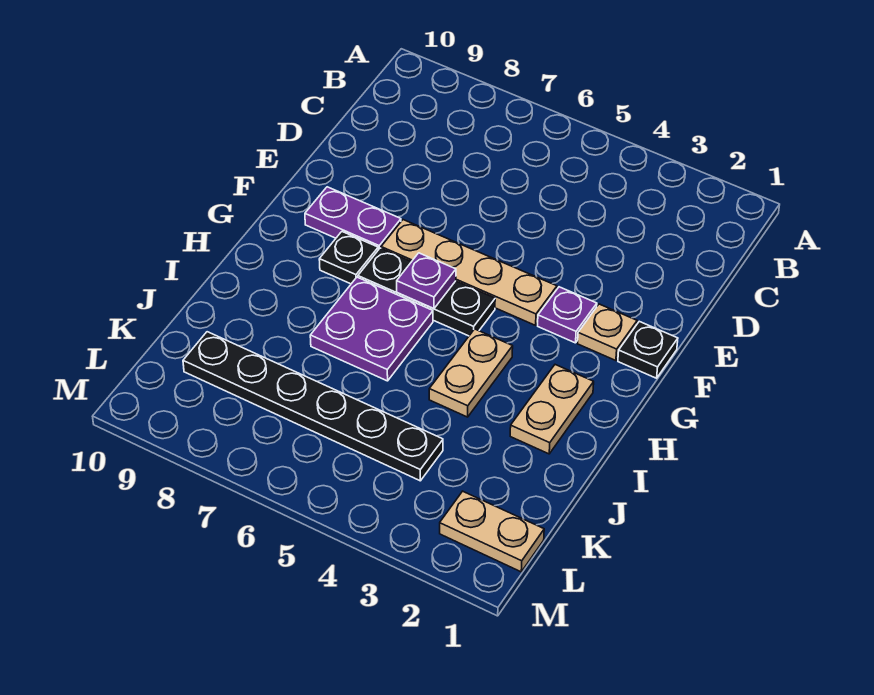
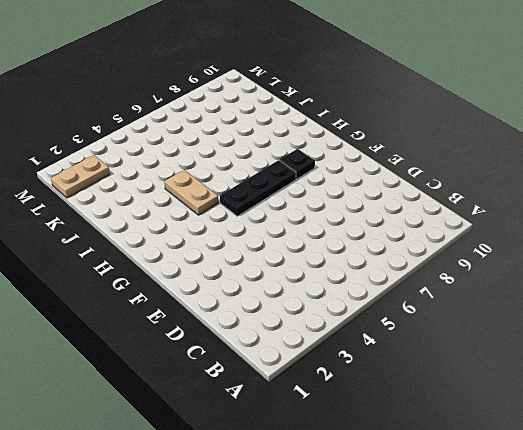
none -> black plate F1 level 1
none -> tan plate F2 level 1
none -> purple plate F3 level 1

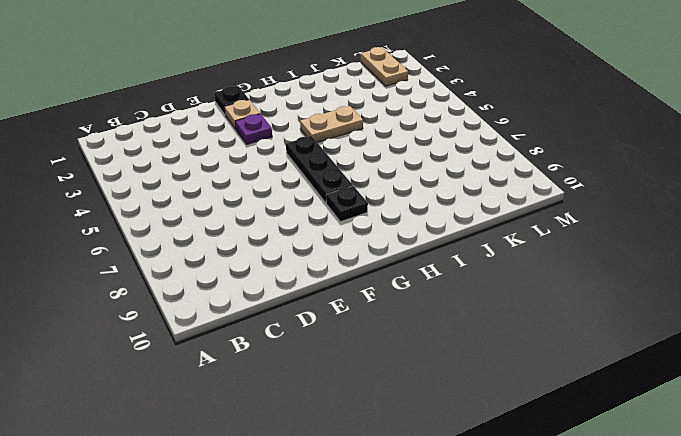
none -> tan plate F4:F7 level 1
none -> purple plate F8:F9 level 1
none -> tan plate H2:I2 level 1

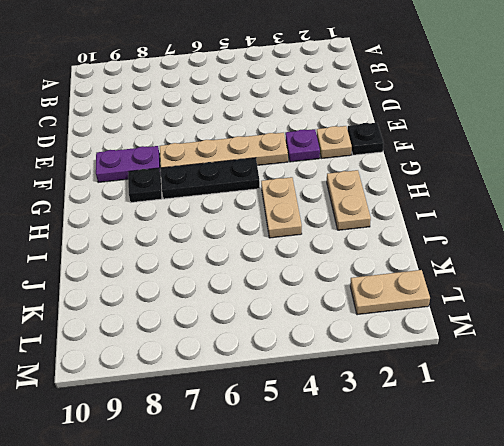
none -> purple plate H6:I7 level 1
none -> black plate K4:K9 level 1
none -> purple plate G6 level 2

